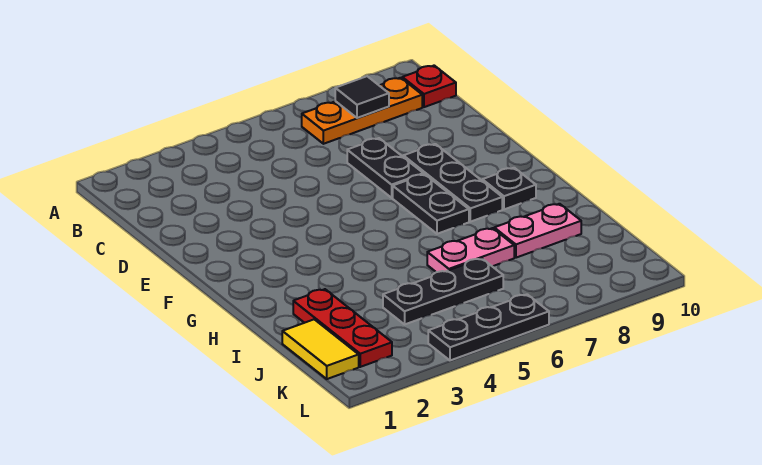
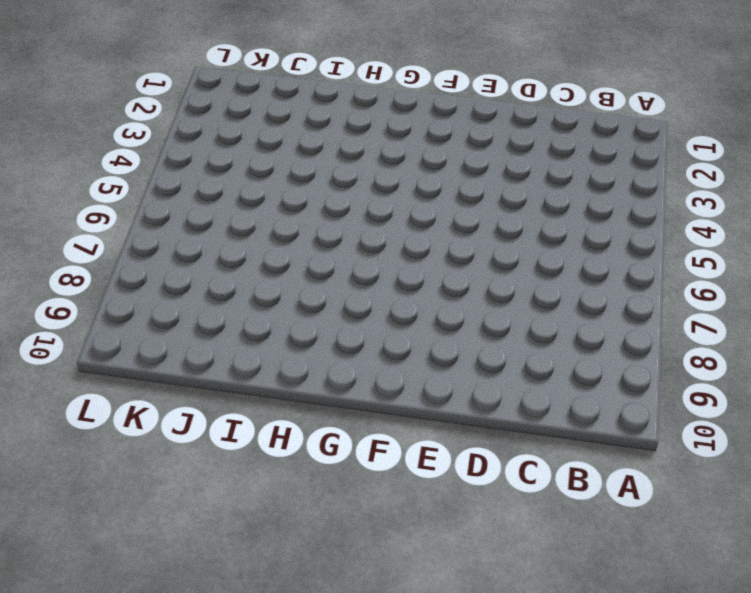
none -> orange plate B7:B9 level 1
none -> red plate B10 level 1
none -> black plate D7:E7 level 1

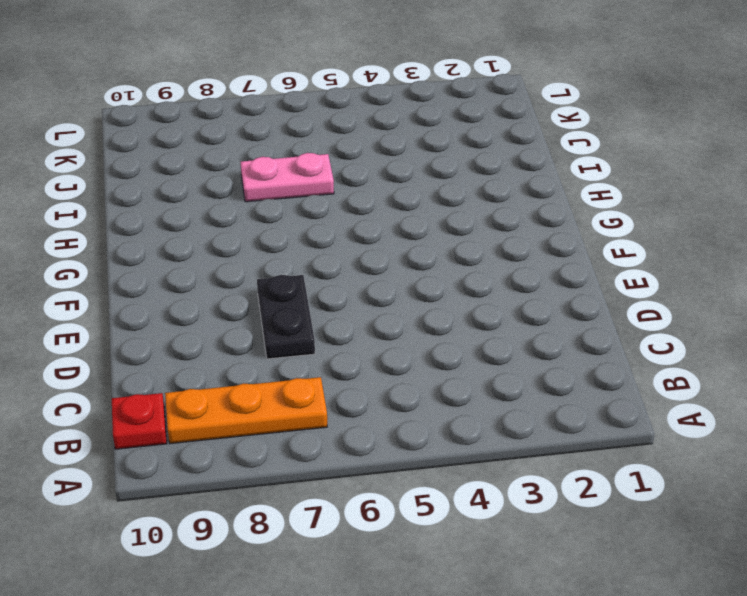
none -> black plate E8:G8 level 1
none -> black plate F7:G7 level 1
none -> black plate G9 level 1

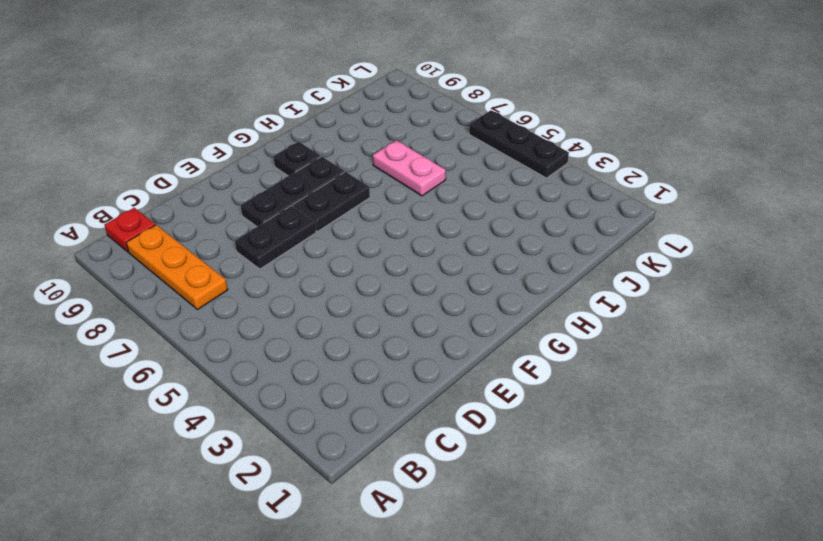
none -> red plate I2:K2 level 1
none -> pink plate I8:I9 level 1
none -> yellow tile J1:K1 level 1

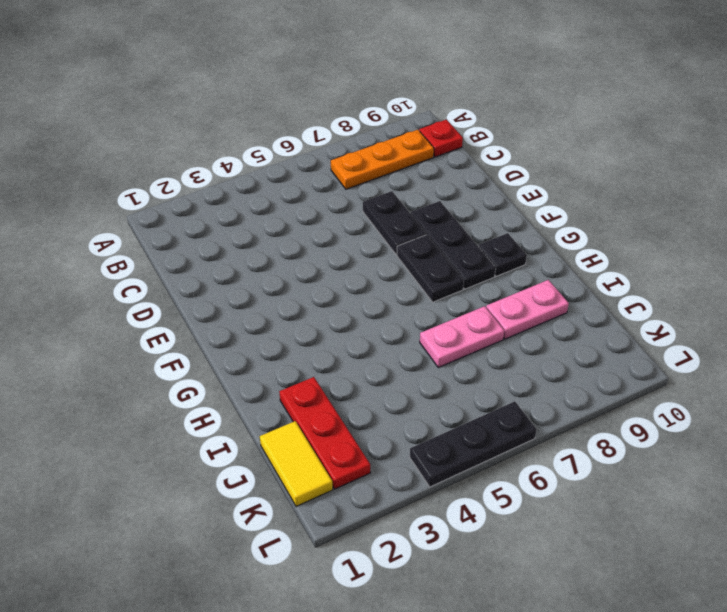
none -> black plate J4:J6 level 1
none -> black tile B8 level 2

